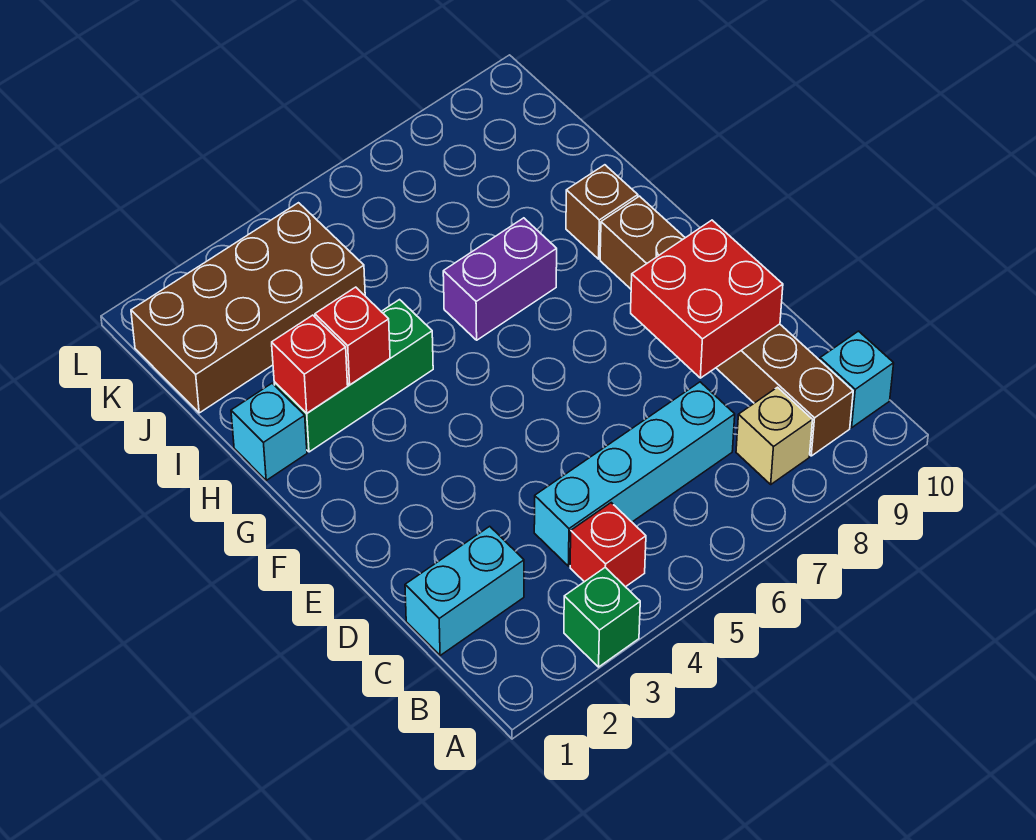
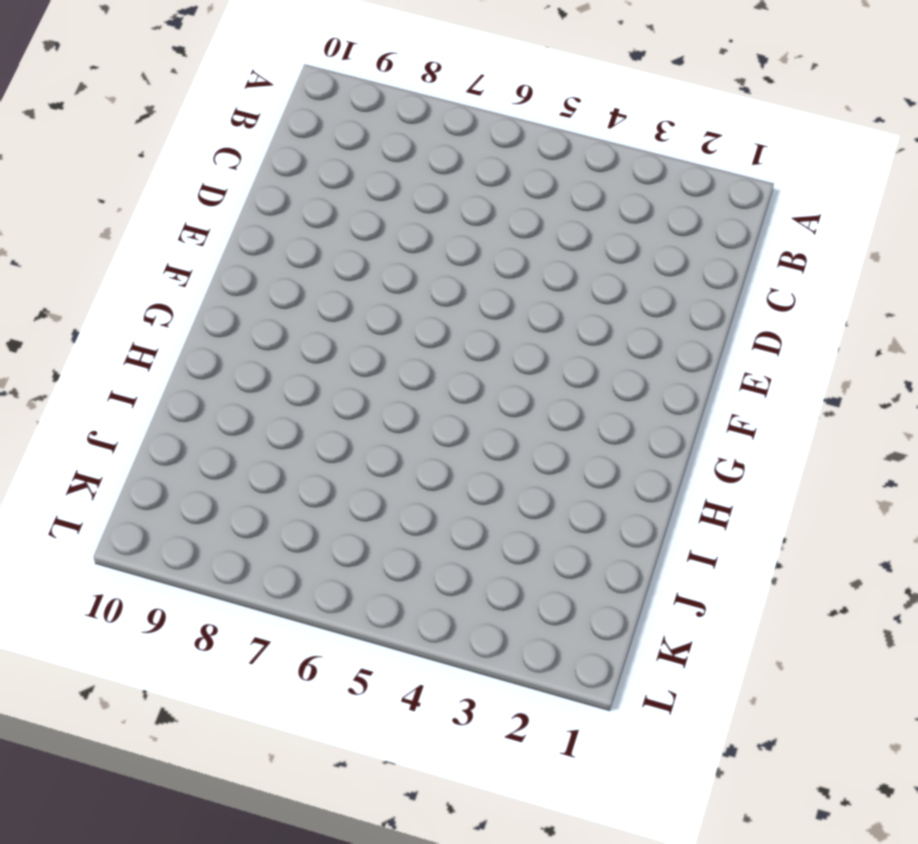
none -> green brick A3 level 1
none -> red brick B4 level 1
none -> tan brick B8 level 1

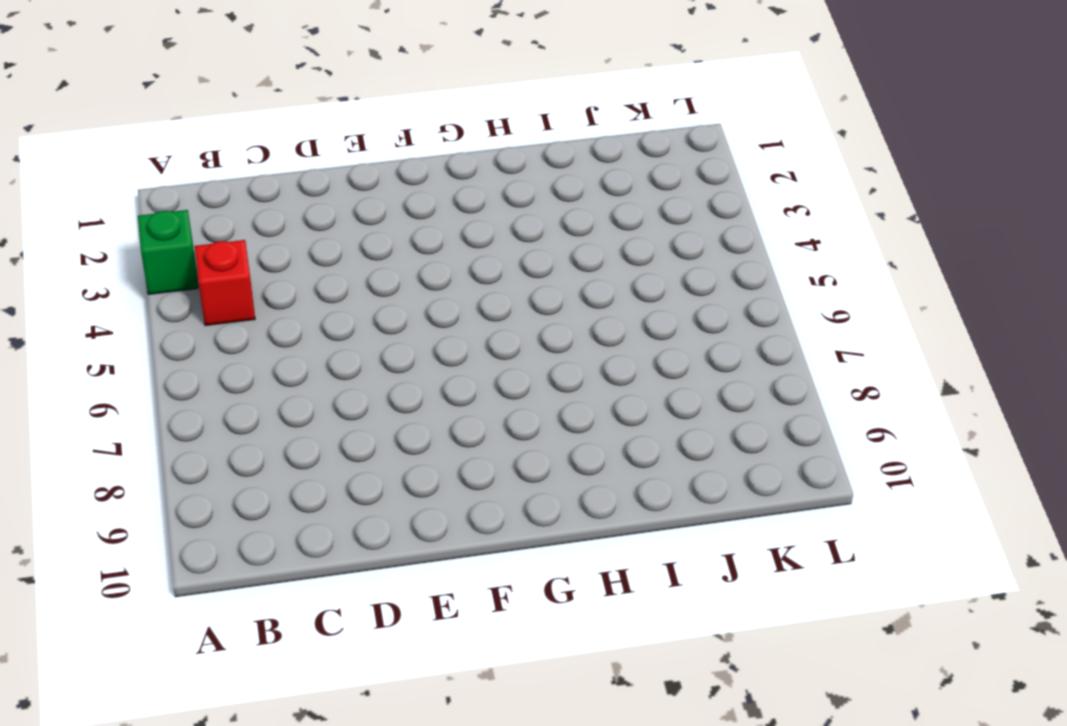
none -> tan brick B8 level 1
none -> brown brick B9:G9 level 1
none -> cyan brick B10 level 1

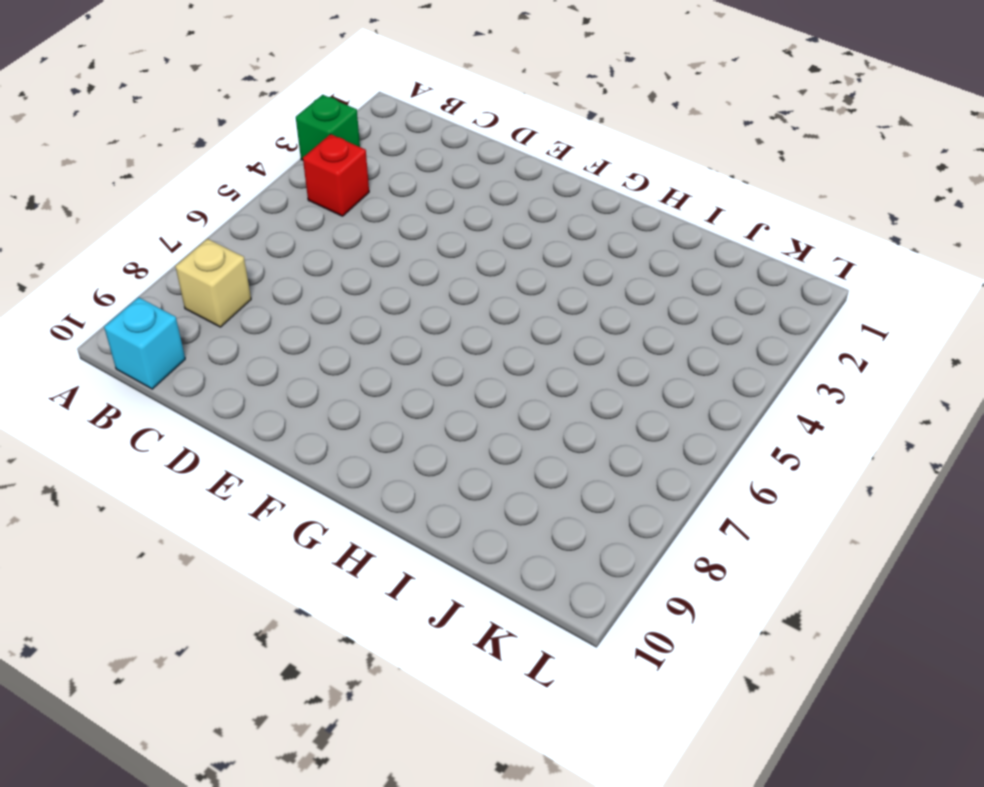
none -> brown brick B9:G9 level 1
none -> cyan brick C1:C2 level 1
none -> cyan brick C4:C7 level 1

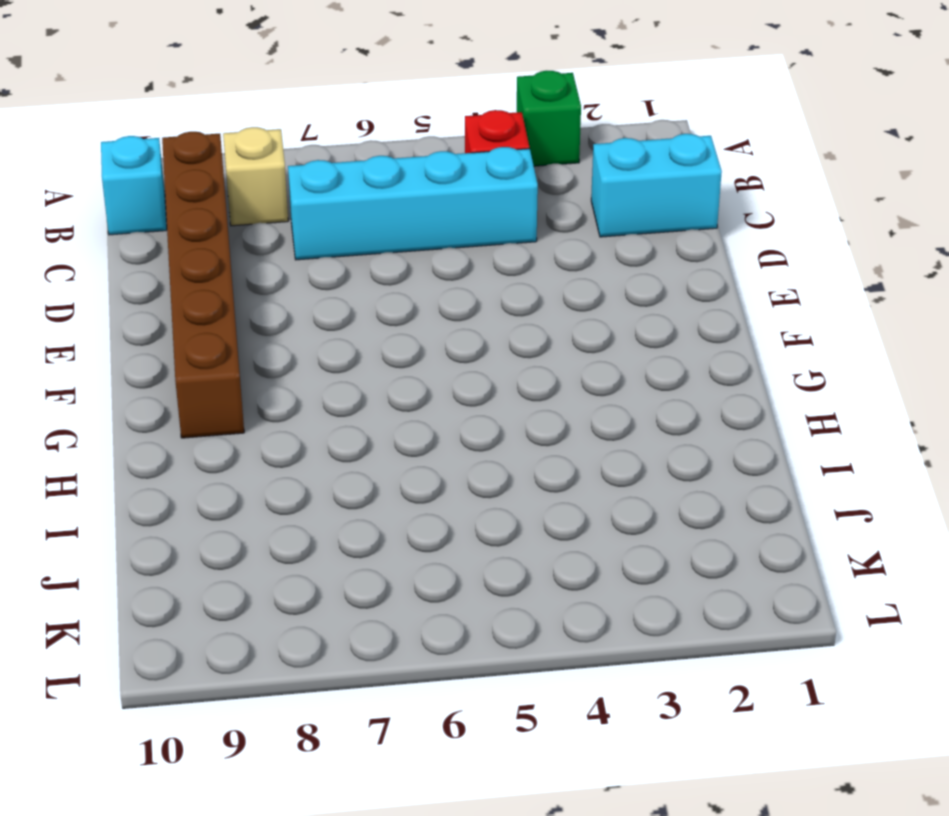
none -> cyan brick H1 level 1
none -> green brick H2:H4 level 1
none -> purple brick H6:H7 level 1

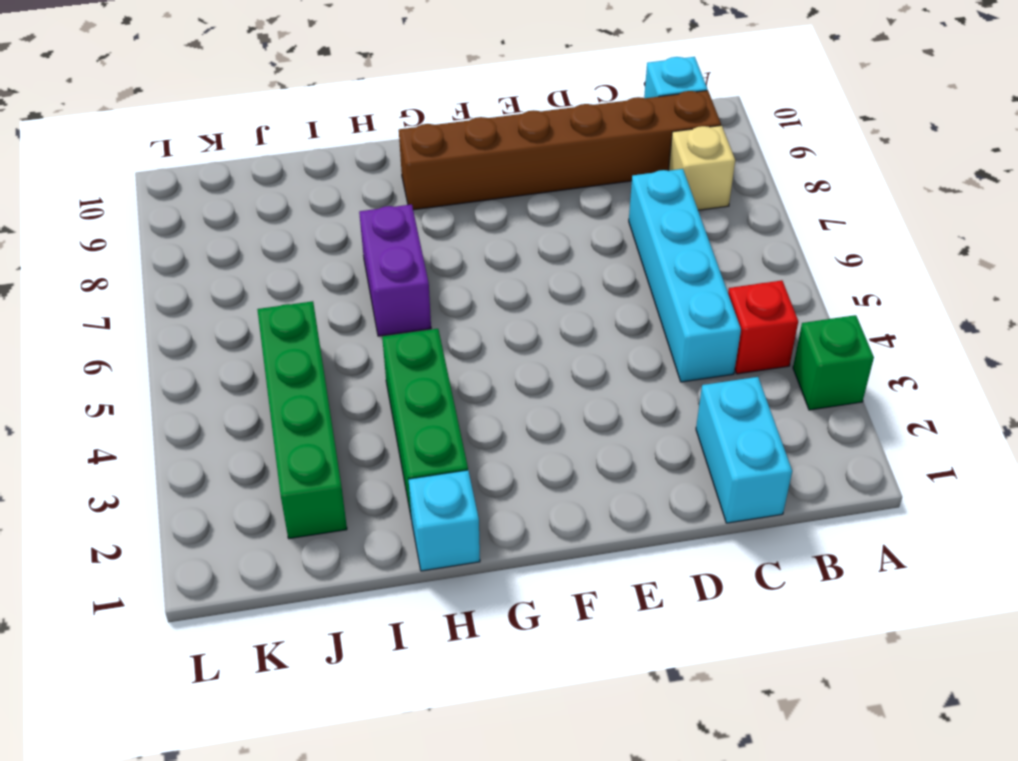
green brick J2:J5 level 1 -> brown brick J1:K4 level 1
none -> brown brick H9 level 1
none -> red brick D8:E9 level 2
none -> red brick H2 level 2

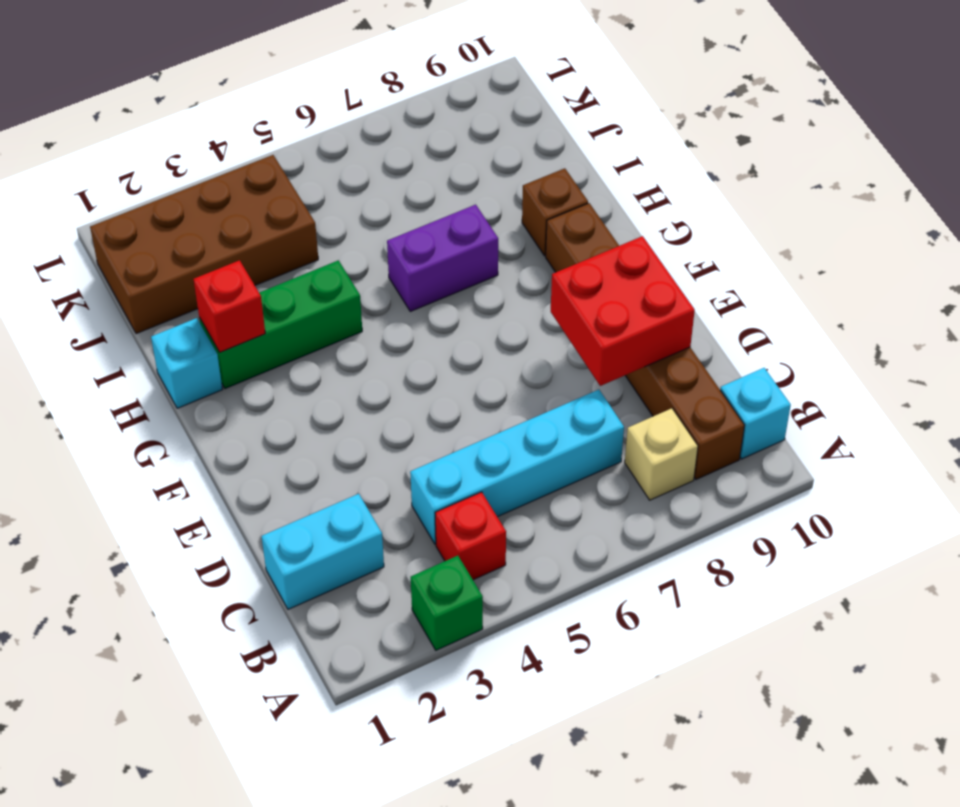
none -> red brick H3 level 2

